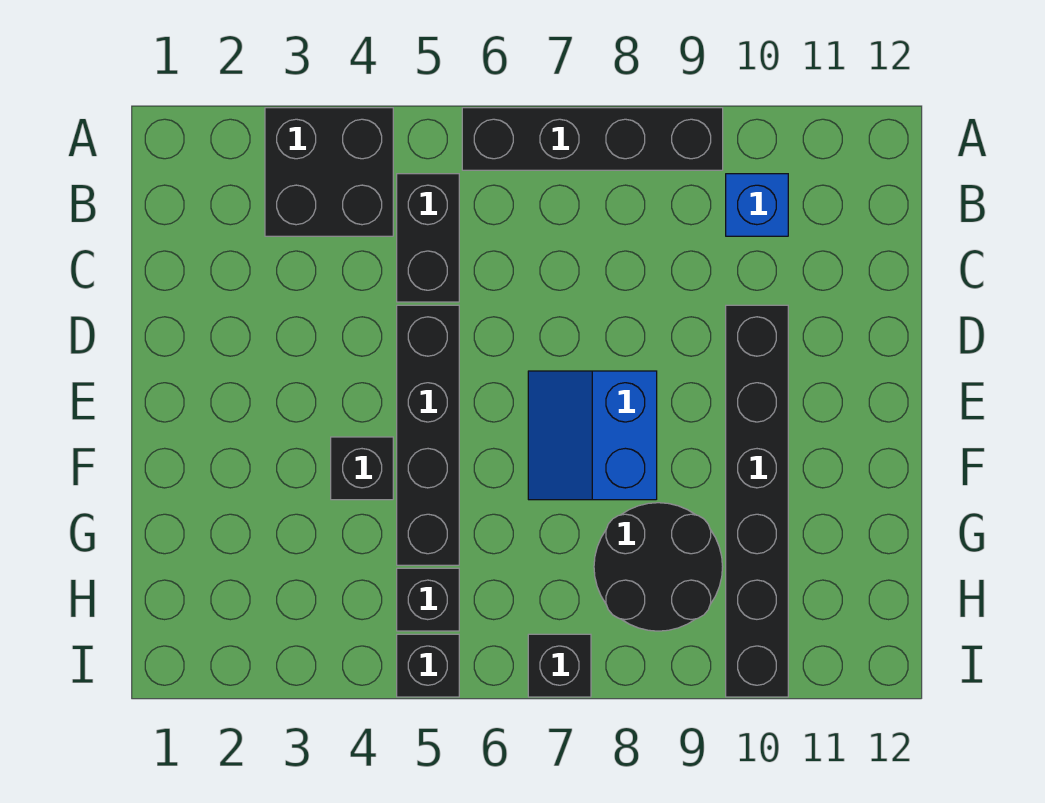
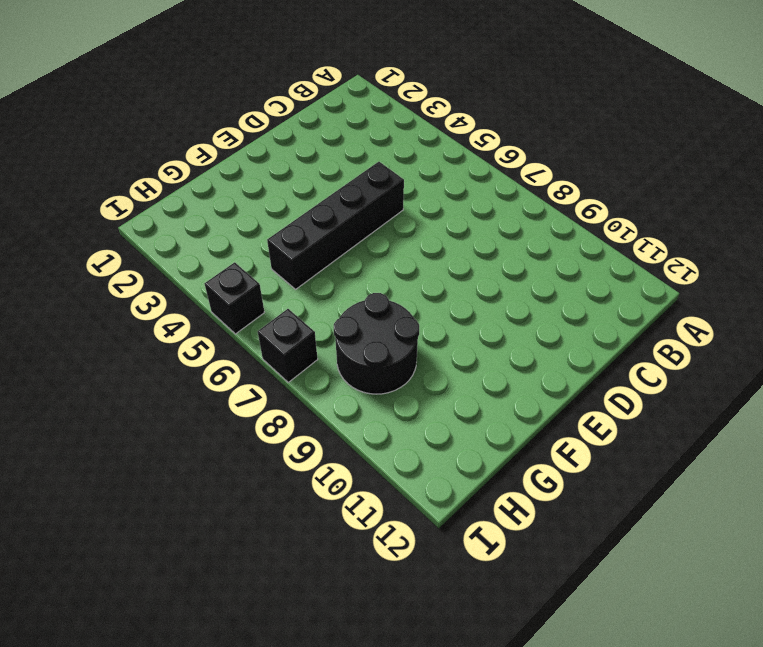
none -> black brick A3:B4 level 1
none -> black brick A6:A9 level 1
none -> black brick B5:C5 level 1

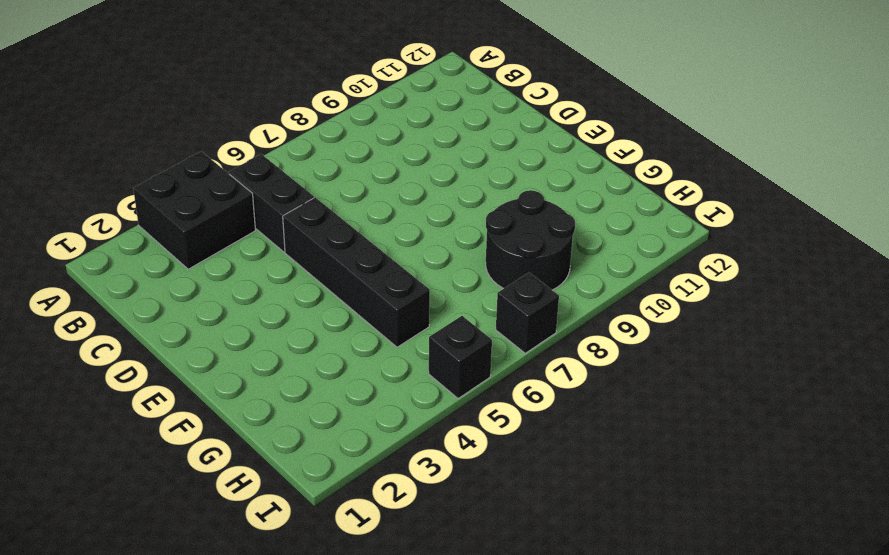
none -> black brick A6:A9 level 1
none -> blue brick B10 level 1
none -> black brick D10:I10 level 1

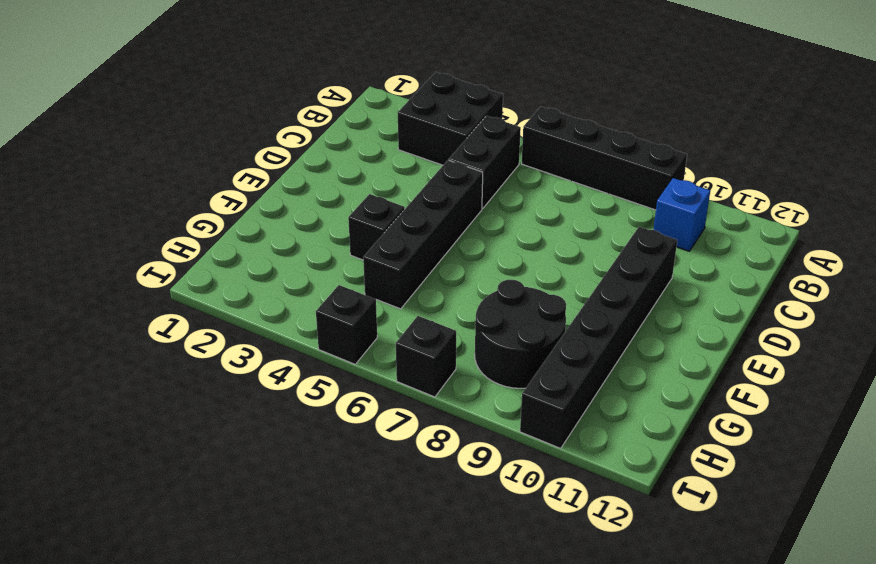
none -> blue slope E7:F8 level 1 top 8
none -> black brick H5 level 1

